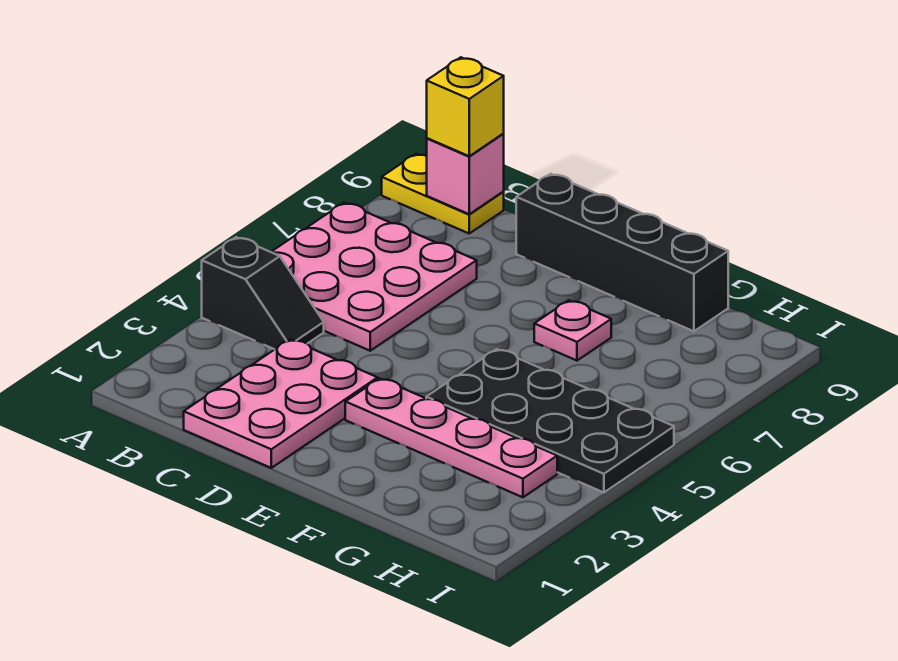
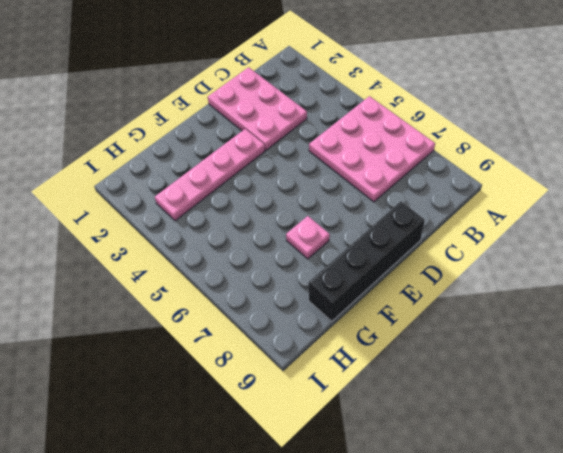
none -> black slope A4:B4 level 1 top A
none -> yellow plate A9:B9 level 1

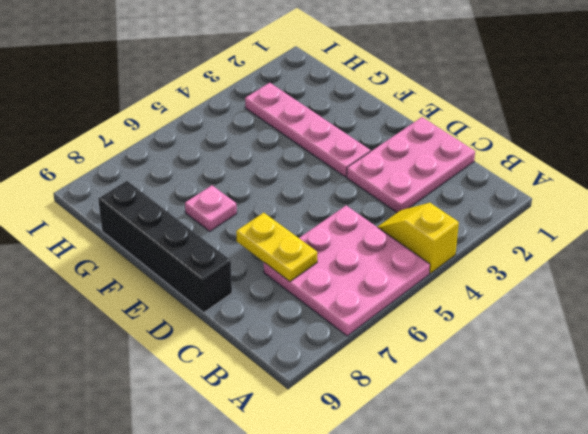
yellow slope A4:B4 level 1 top A -> black slope A4:B4 level 1 top A
yellow plate C7:D7 level 2 -> yellow plate A9:B9 level 1
none -> black plate F4:I5 level 1
none -> pink brick B9 level 2

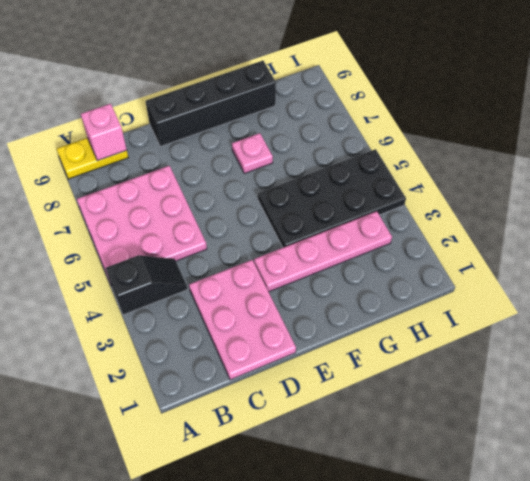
none -> yellow brick B9 level 3

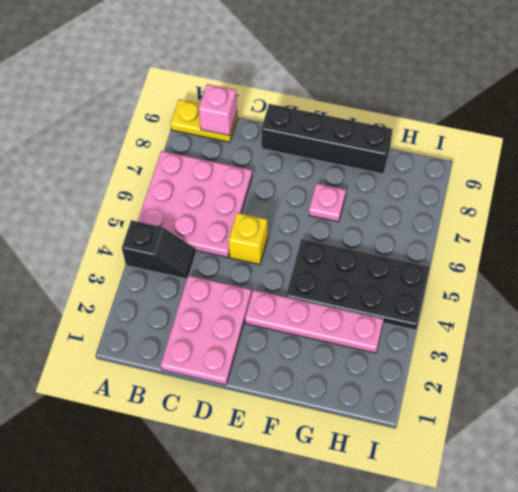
yellow brick D5 level 1 -> yellow brick B9 level 3

